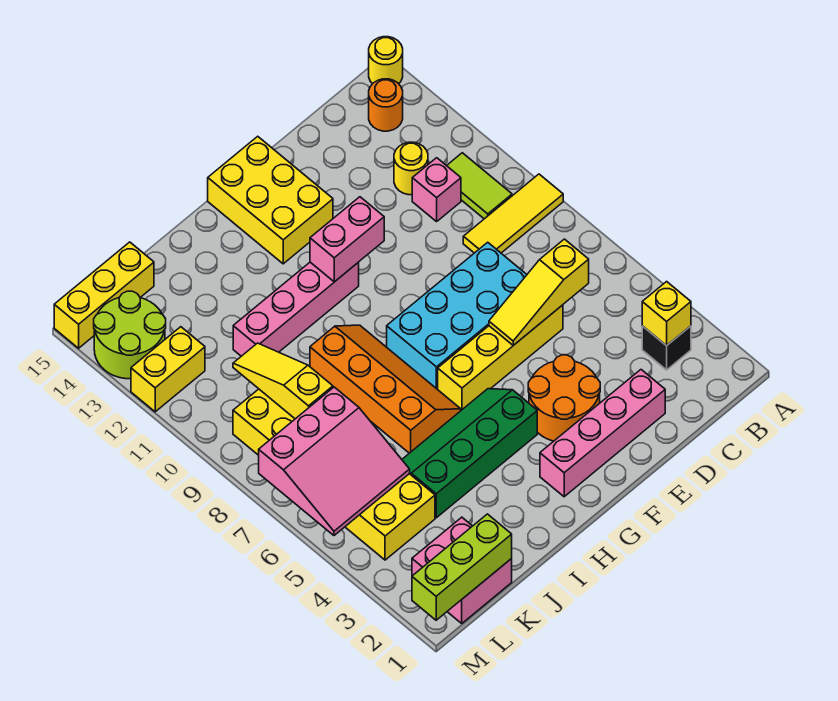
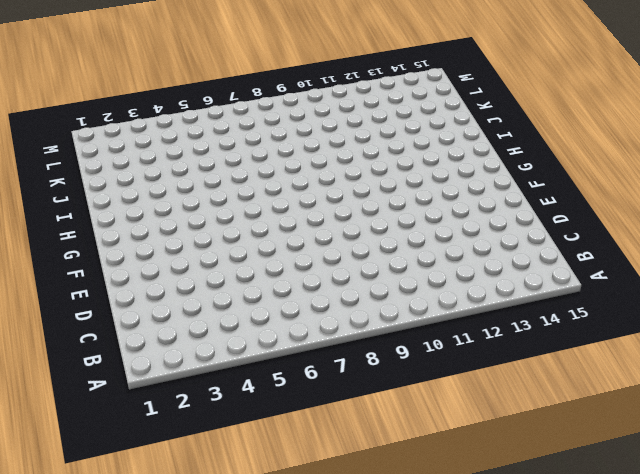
none -> yellow tile A9:C9 level 1
none -> yellow round brick A15 level 1
none -> black brick B3 level 1

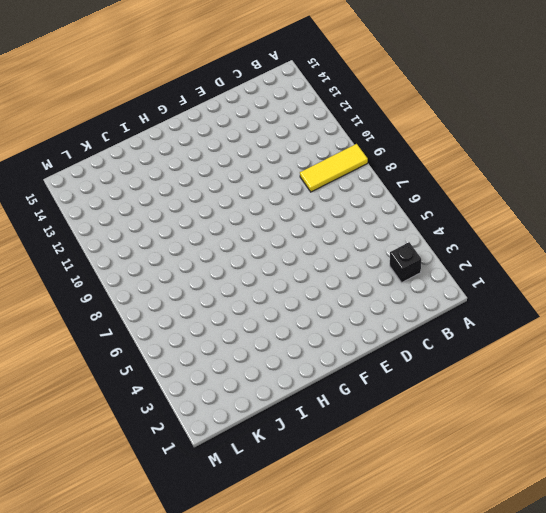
none -> yellow round brick A15 level 1
none -> lime tile B10:B11 level 1
none -> orange round brick B14 level 1

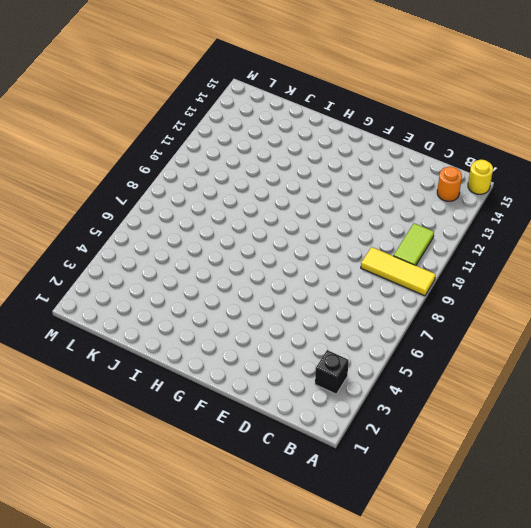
none -> pink brick C11 level 1
none -> yellow round brick C12 level 1
none -> pink brick D2:G2 level 1

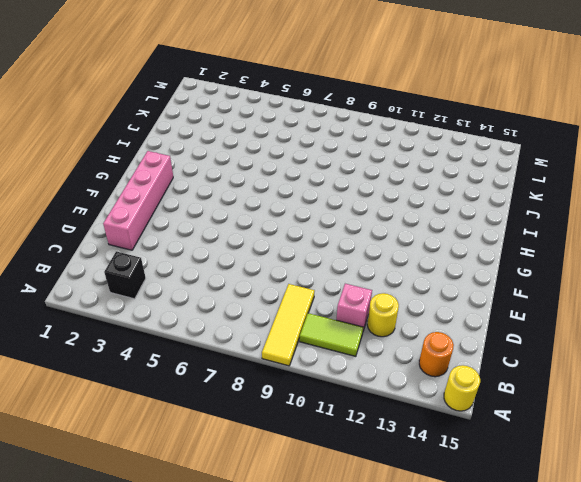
none -> yellow brick D6:G6 level 1
none -> cyan brick D7:G8 level 1
none -> orange round brick E3:F4 level 1

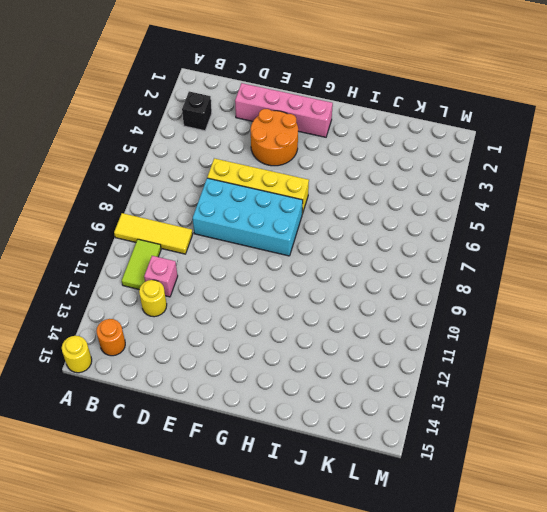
none -> yellow brick F13:G15 level 1
none -> green slope G4:J5 level 1 top 4
none -> pink brick G11:J11 level 1

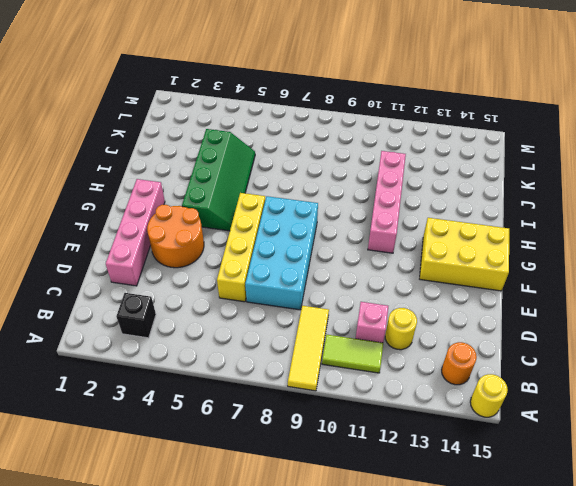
none -> orange slope H6:I9 level 1 top I
none -> pink brick K1:L2 level 1
none -> yellow brick K4:L9 level 1

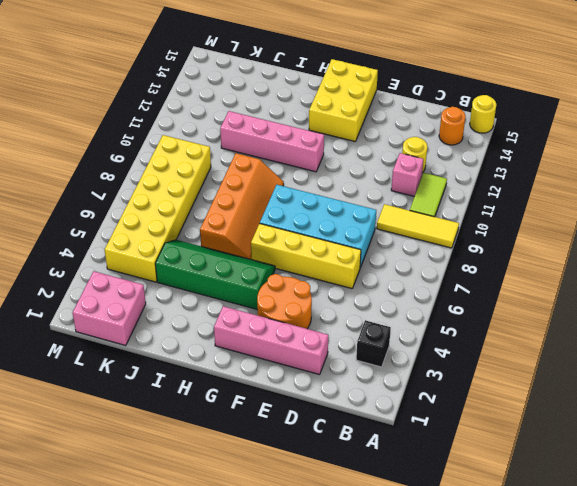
none -> yellow brick K15:M15 level 1
none -> yellow brick L12:M12 level 1
none -> lime round brick L13:M14 level 1

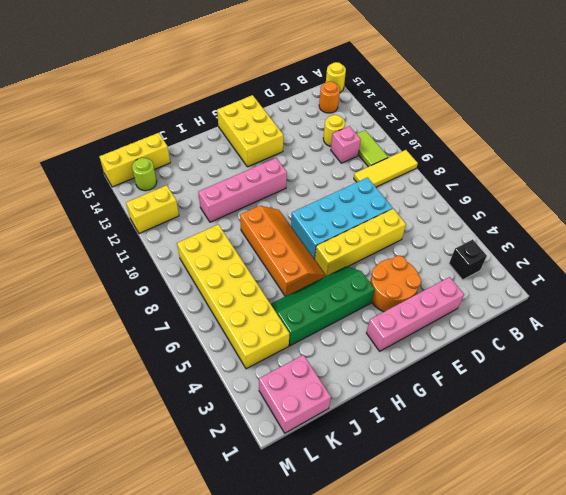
lime round brick L14 level 1 -> lime round brick L13:M14 level 1
none -> yellow brick B3 level 2
none -> yellow slope C6:E6 level 2 top C
none -> pink brick F11:G11 level 2

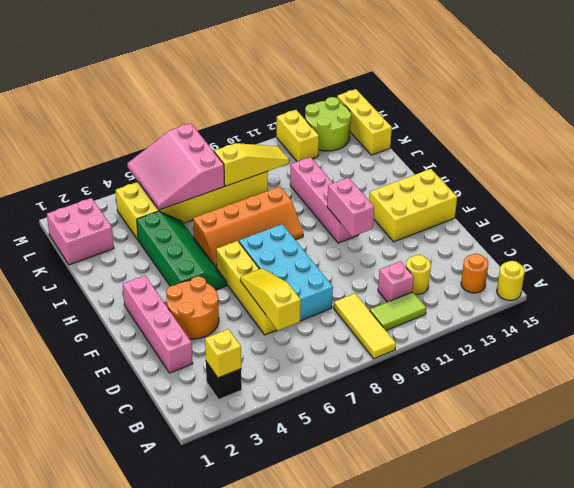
none -> lime brick K1:M1 level 2

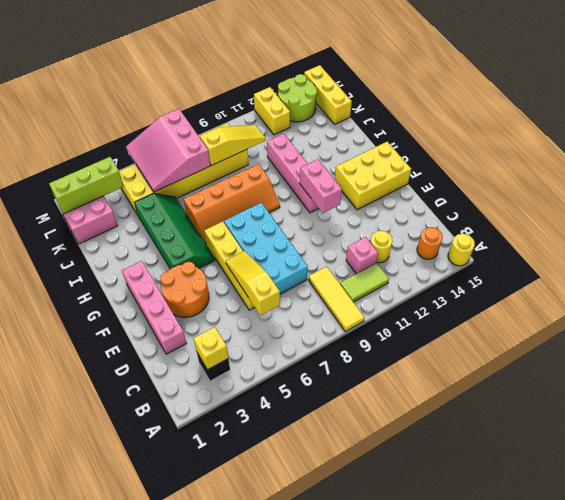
lime brick L1:L3 level 2 -> lime brick K1:M1 level 2

